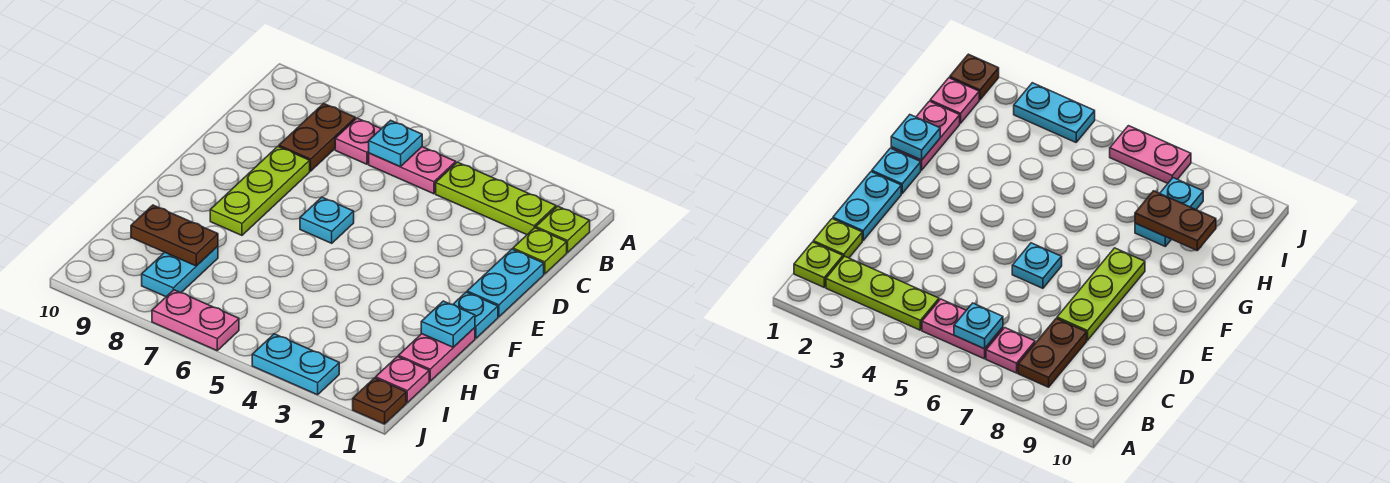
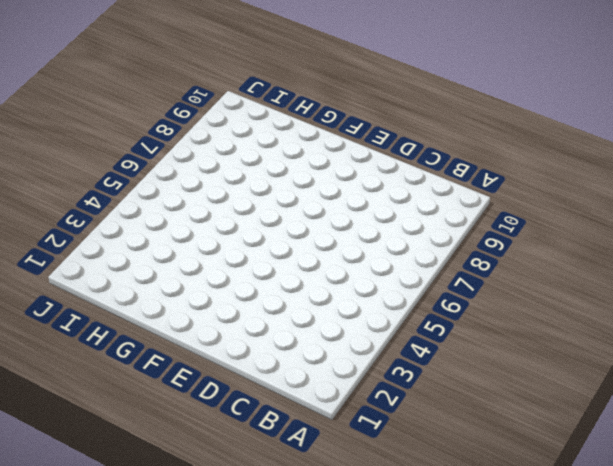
none -> lime plate B1 level 1
none -> lime plate B2:B4 level 1
none -> pink plate B5:B6 level 1

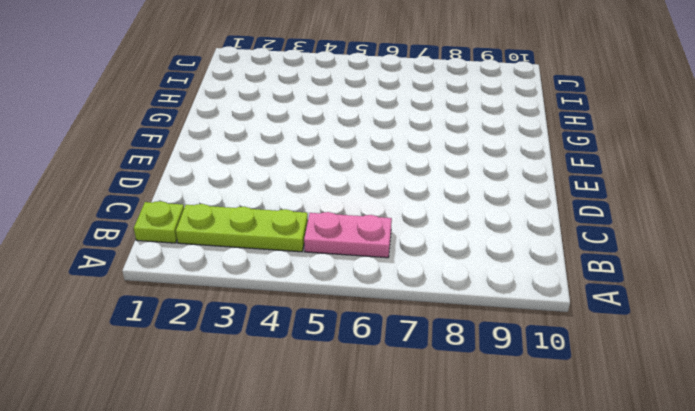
none -> pink plate B7 level 1
none -> brown plate B8:C8 level 1
none -> lime plate C1 level 1

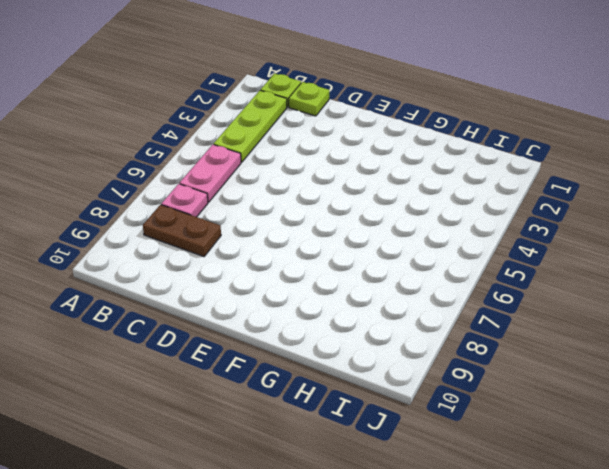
none -> cyan plate D1:E1 level 1
none -> lime plate D8:F8 level 1
none -> cyan plate E6 level 1

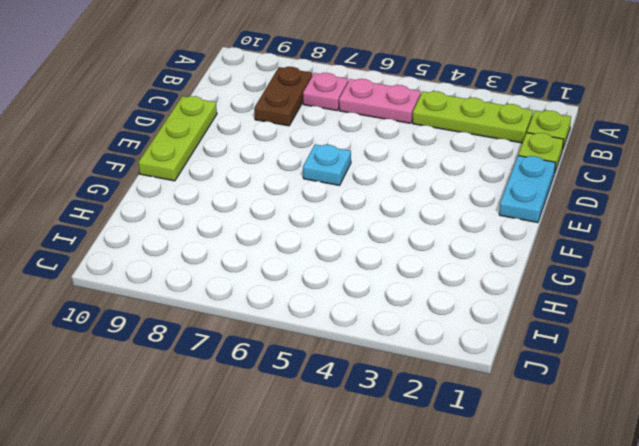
lime plate D10:F10 level 1 -> lime plate D8:F8 level 1
none -> cyan plate F1 level 1
none -> pink plate G1:H1 level 1
none -> cyan plate H8:I8 level 1

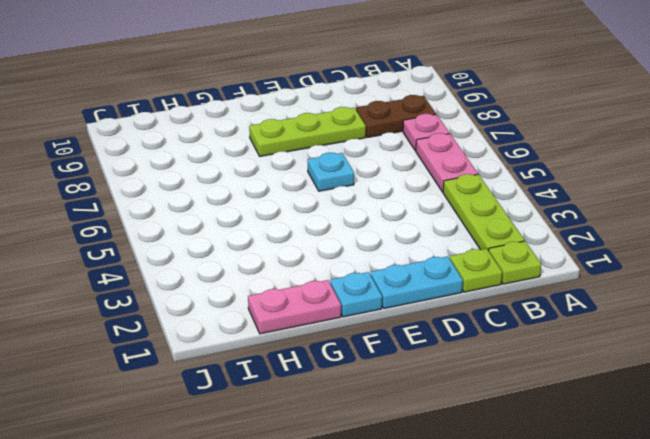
none -> cyan plate H8:I8 level 1
none -> pink plate I1 level 1
none -> brown plate J1 level 1

